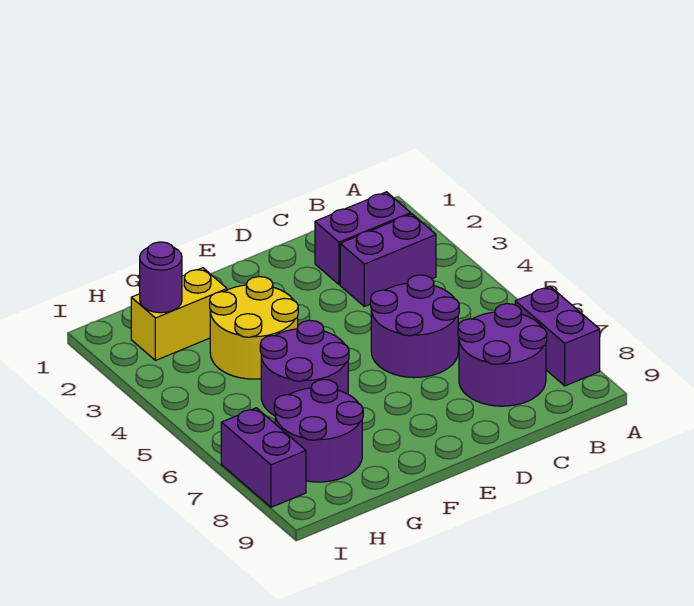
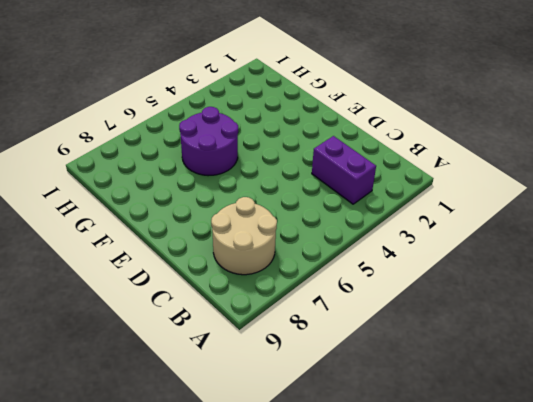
tan round brick B7:C8 level 1 -> purple round brick B7:C8 level 1
none -> purple brick A7:A8 level 1
none -> purple brick B2:C2 level 1

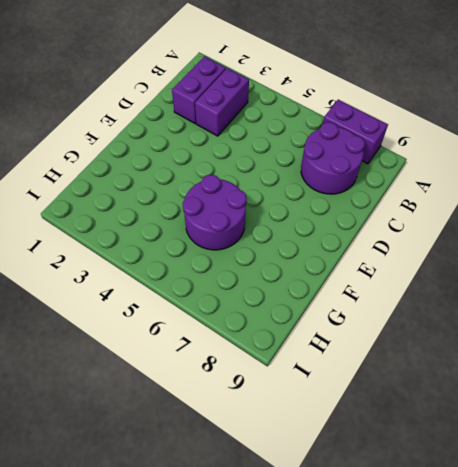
none -> purple round brick C5:D6 level 1
none -> yellow round brick F3:G4 level 1

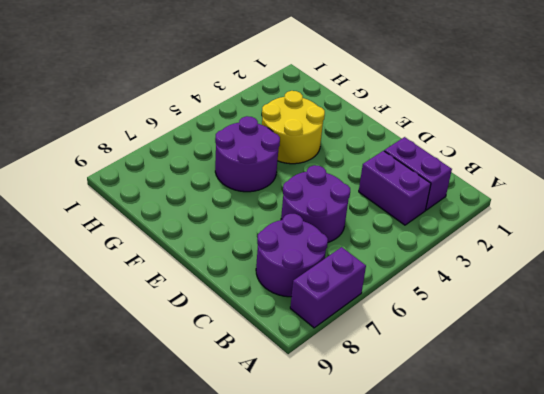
none -> yellow brick G2:H2 level 1
none -> purple round brick G7:H8 level 1

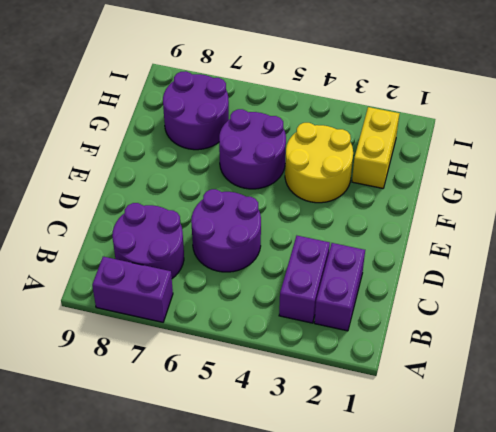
none -> purple brick I7:I8 level 1
none -> purple round brick H2 level 2

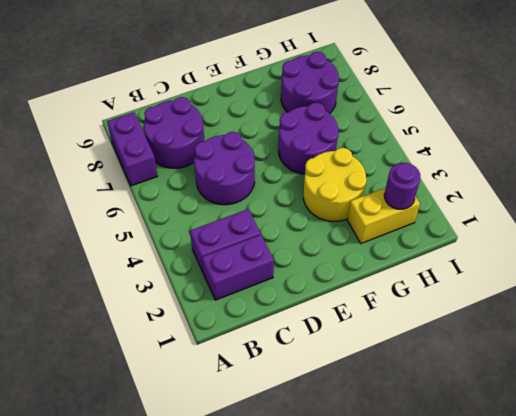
none -> purple brick I7:I8 level 1

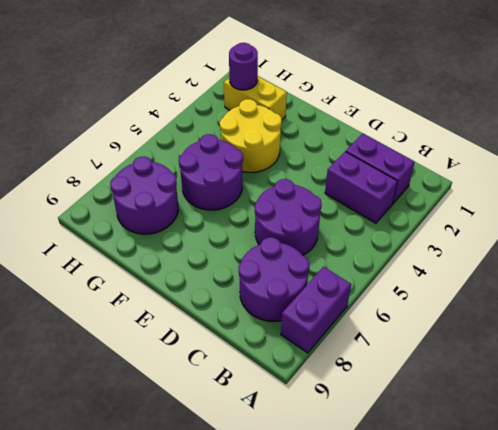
none -> purple brick I7:I8 level 1

